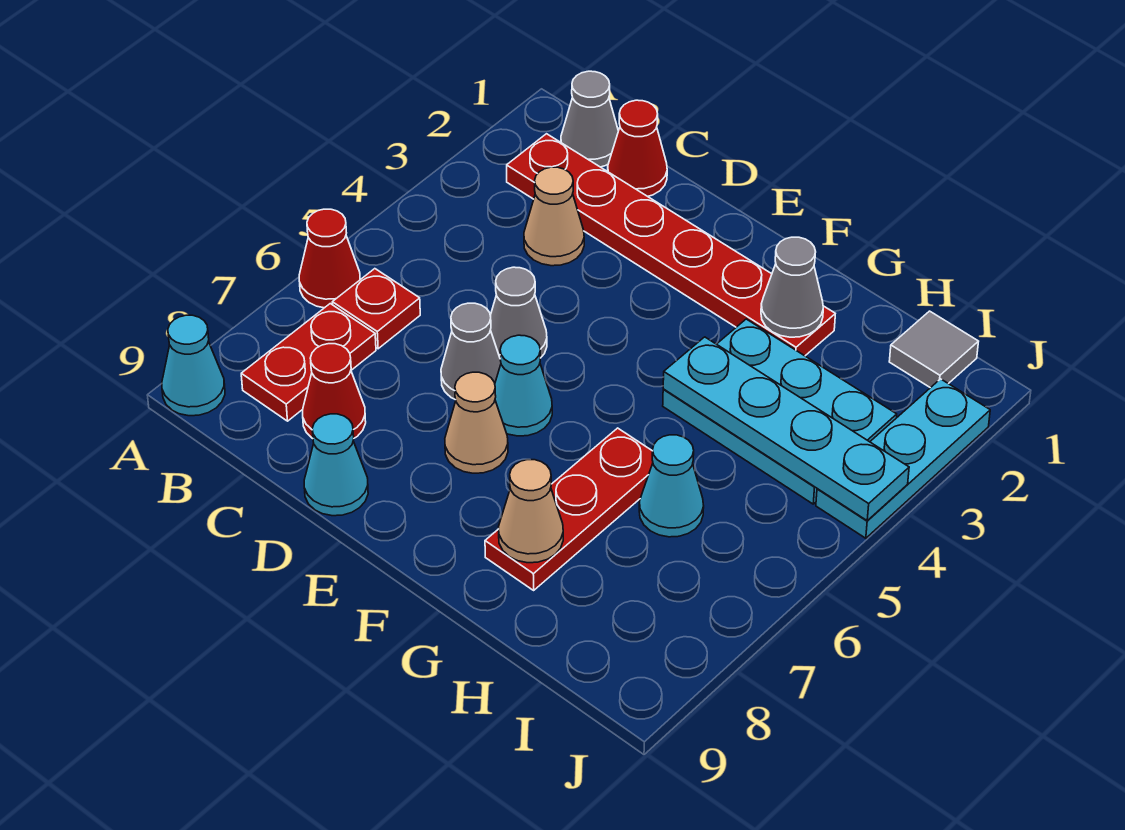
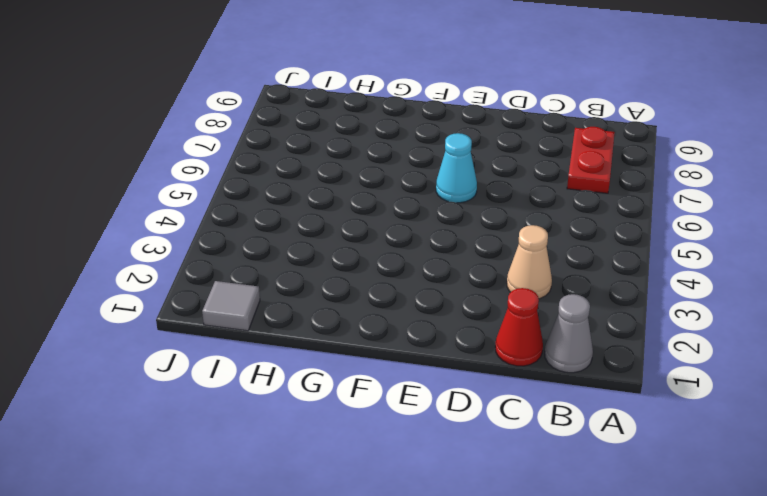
none -> red cone A6 level 1
none -> cyan cone A9 level 1
none -> red plate B2:G2 level 1

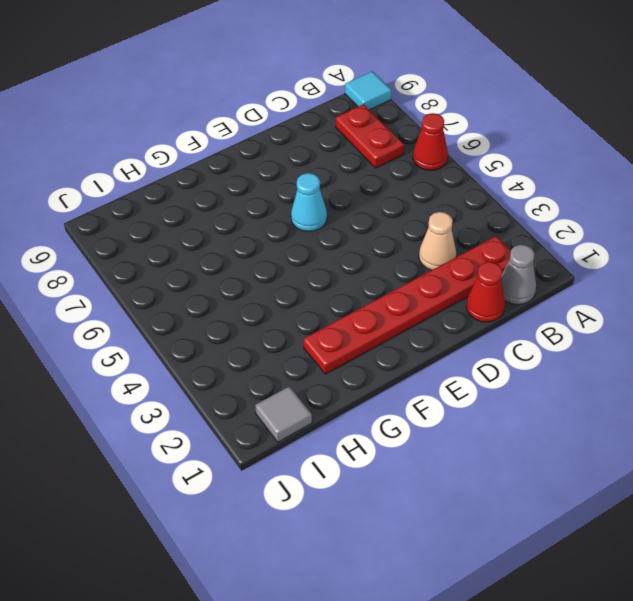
cyan tile A9 level 1 -> cyan cone A9 level 1
none -> red plate B6 level 1
none -> red cone C8 level 1
none -> grey cone D5 level 1

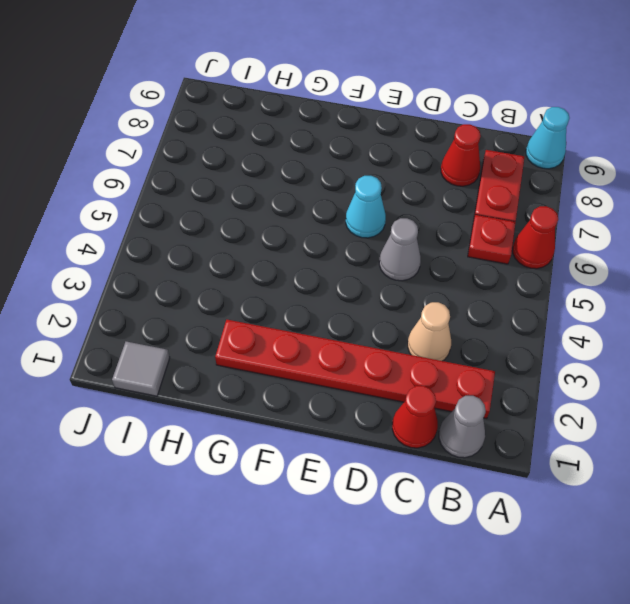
none -> grey cone D6 level 1
none -> cyan cone D9 level 1
none -> tan cone E7 level 1

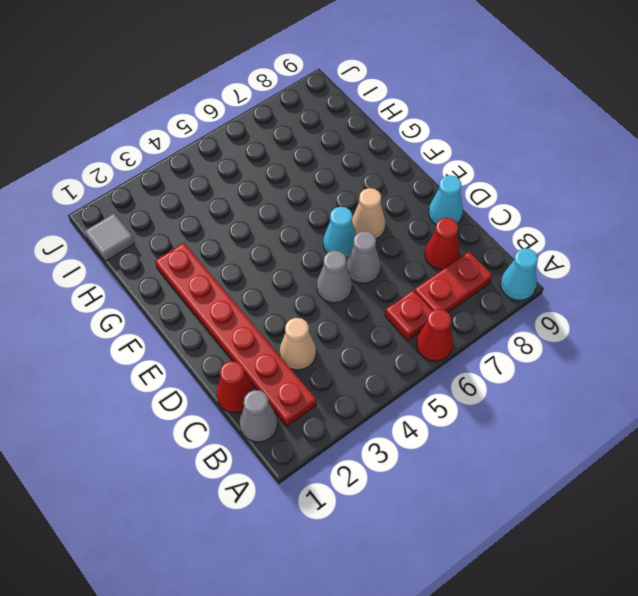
none -> cyan plate G3:I4 level 1
none -> red plate G6:G8 level 1
none -> cyan cone H6 level 1

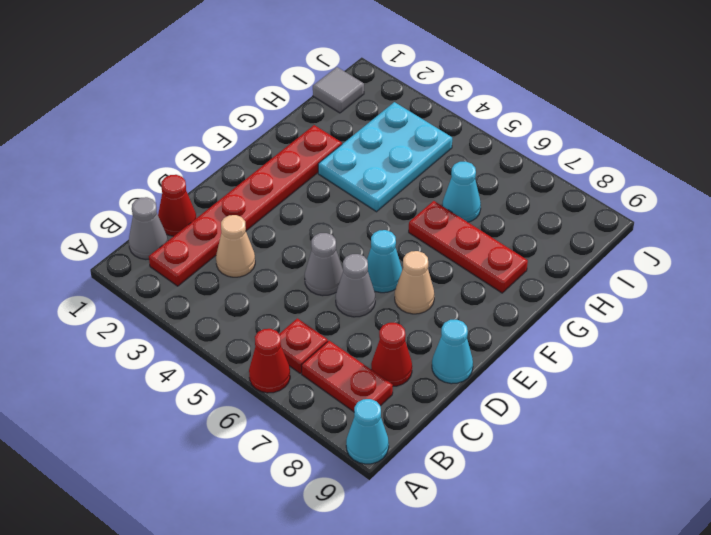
none -> cyan plate J2:J4 level 1
none -> grey cone G2 level 2
none -> cyan plate G4:J4 level 2

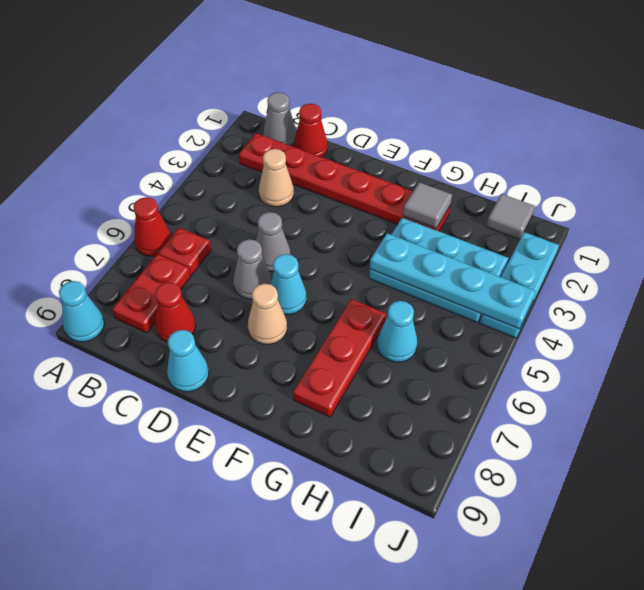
grey tile G2 level 2 -> grey cone G2 level 2
none -> tan cone G8 level 2

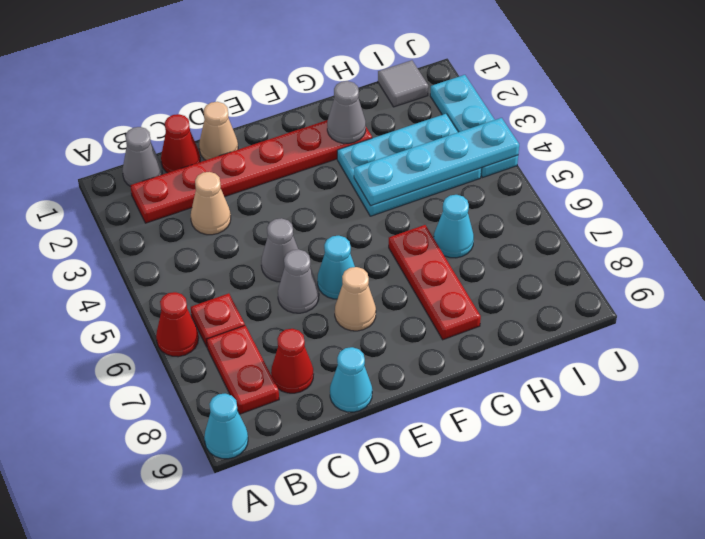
tan cone D1 level 1 -> tan cone G8 level 2

